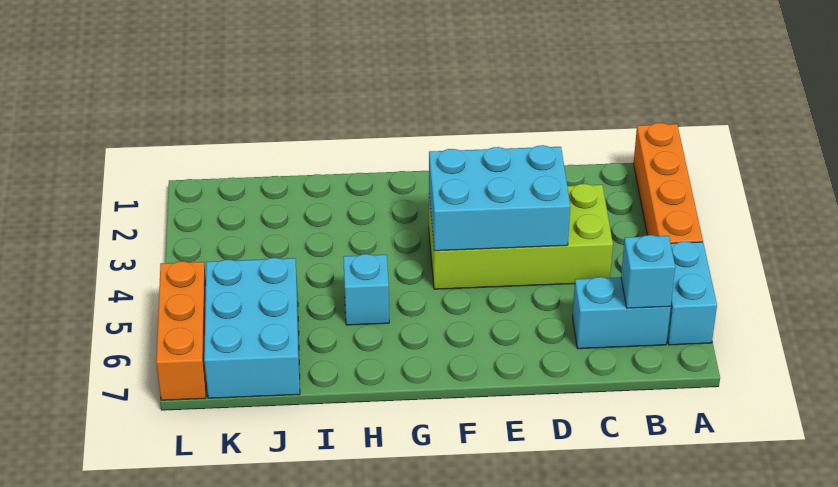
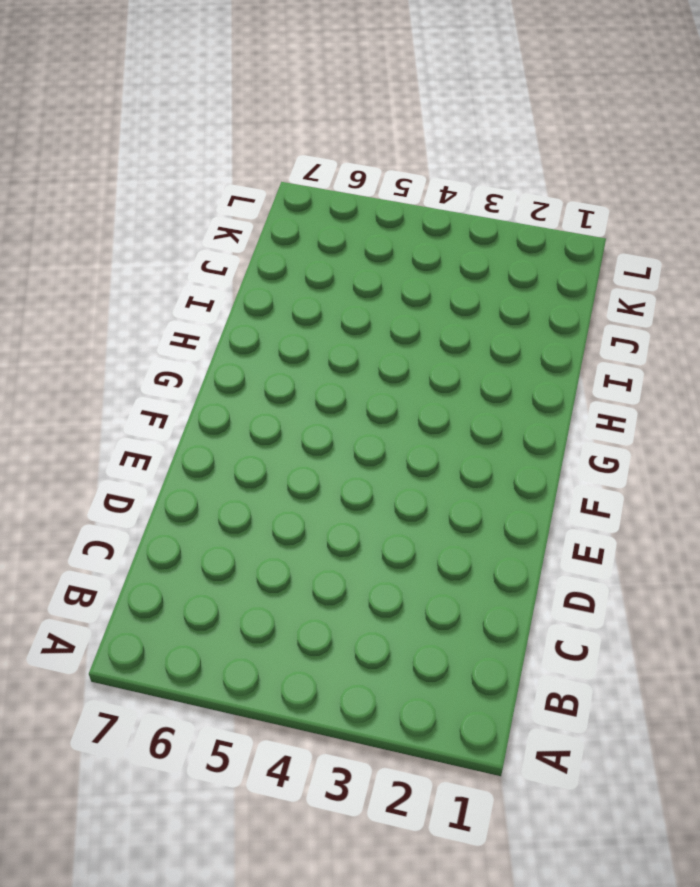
none -> orange brick A1:A4 level 1
none -> cyan brick A5:A6 level 1

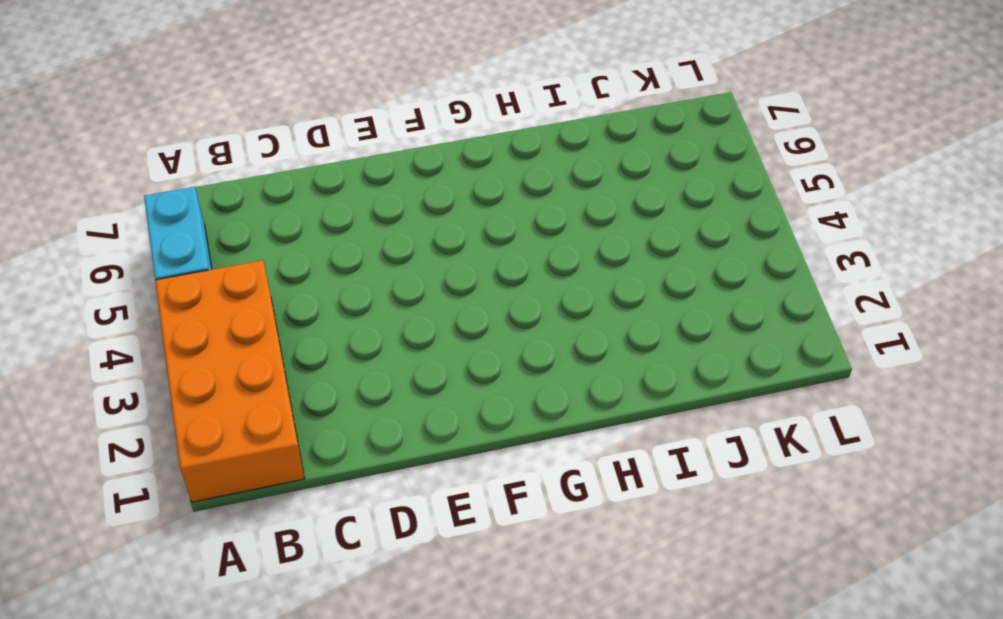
orange brick A1:B4 level 1 -> orange brick A1:A4 level 1
none -> cyan brick B6:C6 level 1
none -> lime brick C3:F4 level 1

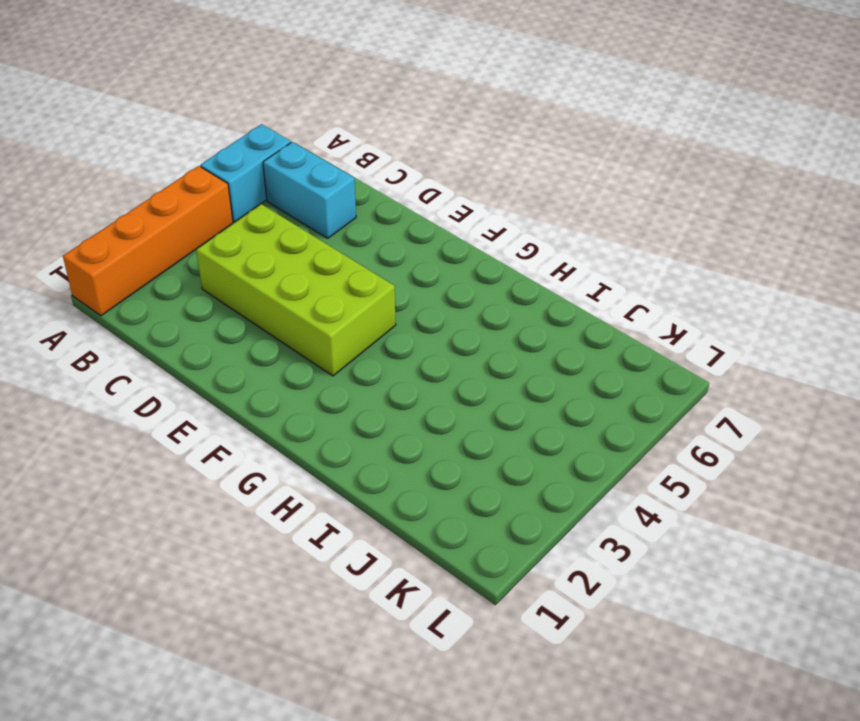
none -> cyan brick H5 level 1
none -> cyan brick J5:K7 level 1

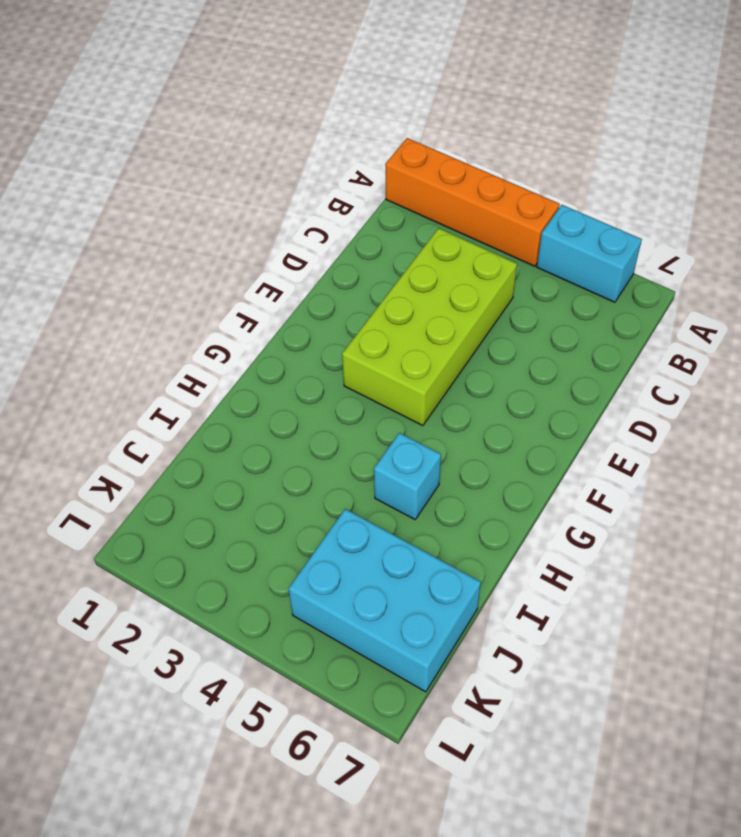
none -> cyan brick B6:C6 level 1
none -> orange brick L5:L7 level 1

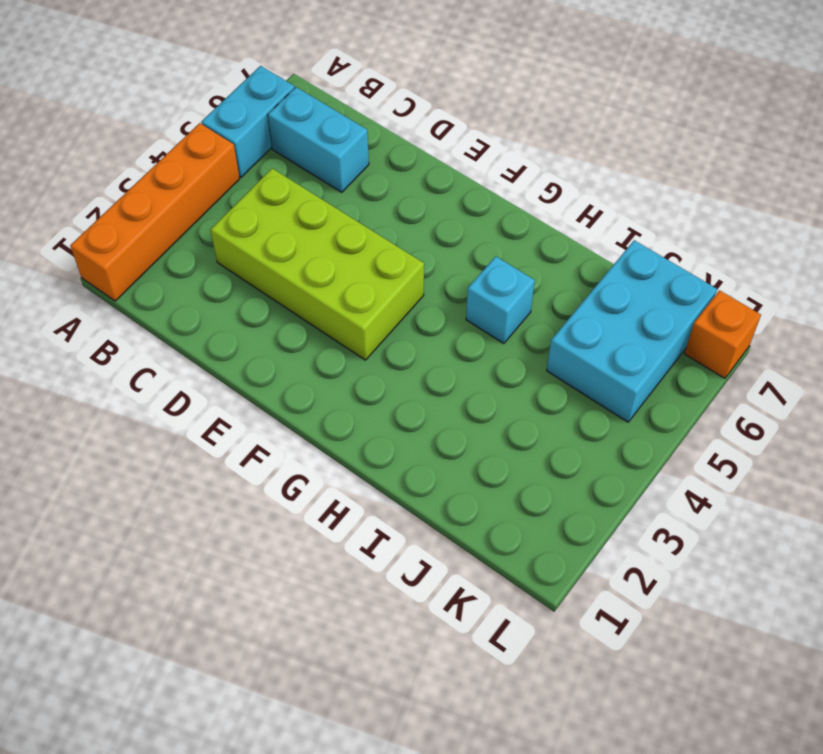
orange brick L7 level 1 -> orange brick L5:L7 level 1
none -> cyan brick B6 level 2
none -> cyan brick D3:F4 level 2

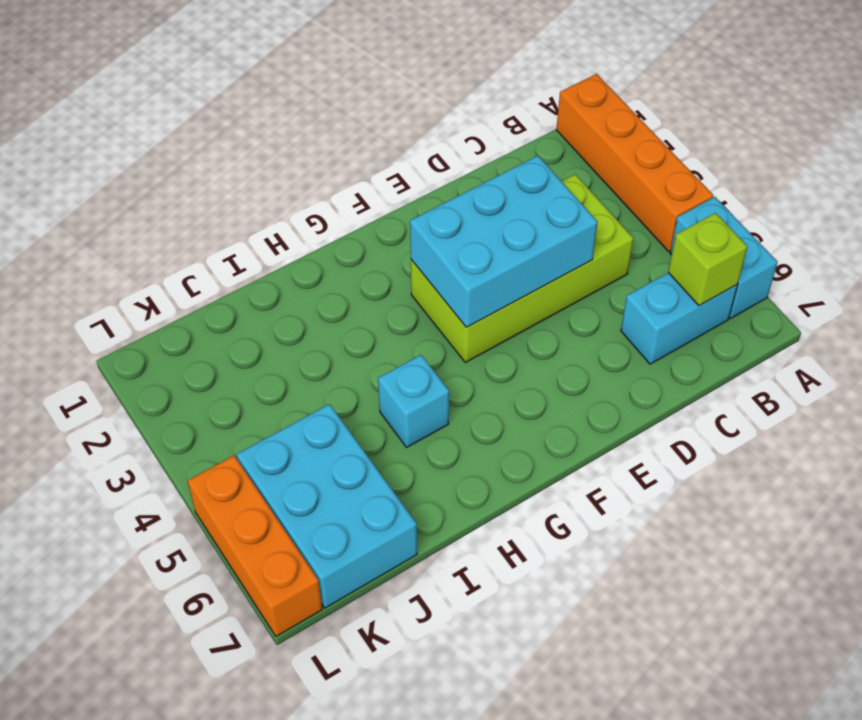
lime brick B6 level 2 -> cyan brick B6 level 2

